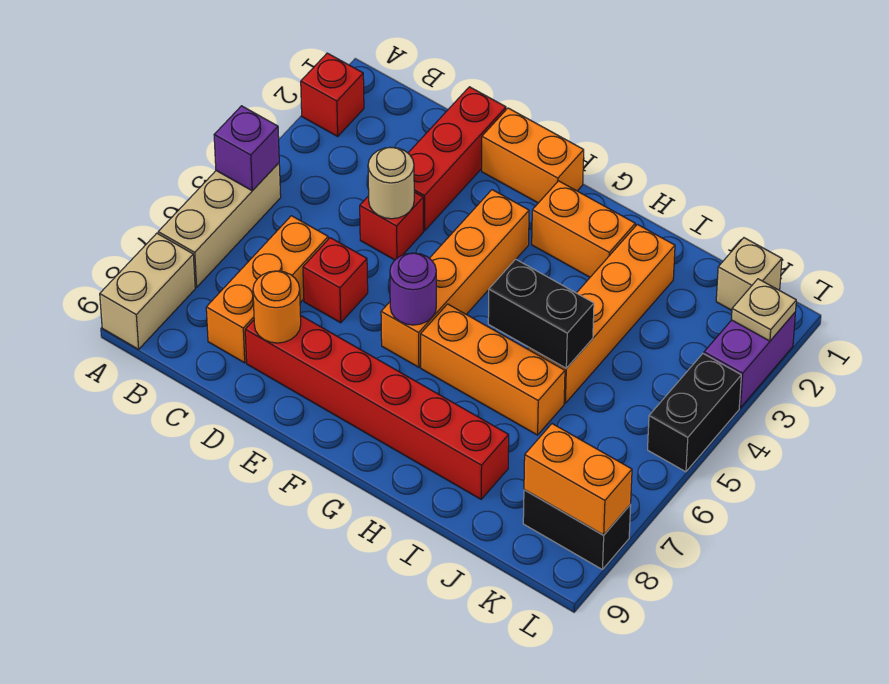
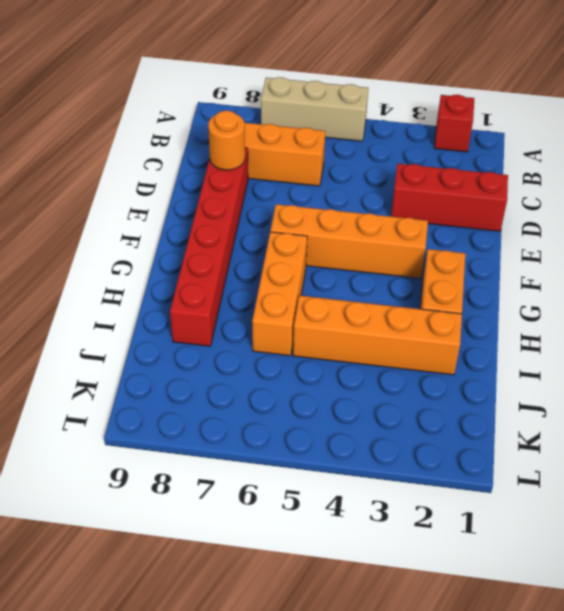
none -> tan brick A8:A9 level 1
none -> red brick D4 level 1
none -> red brick D6 level 1

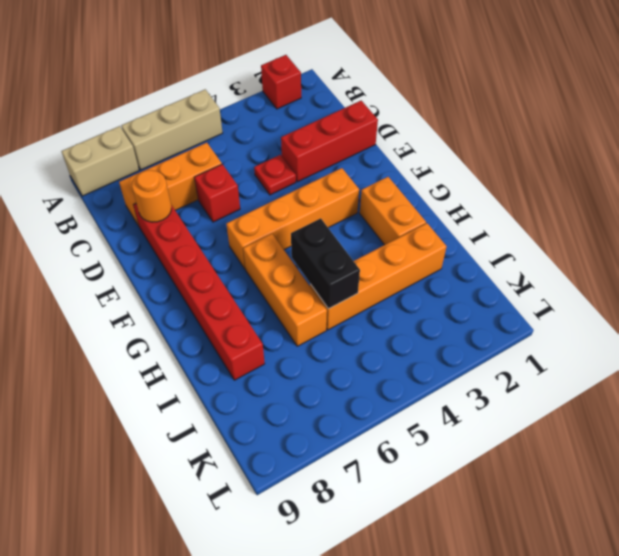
red plate D4 level 1 -> red brick D4 level 1
none -> orange brick E1:F1 level 1
none -> tan brick K1 level 1
none -> black brick K8:L8 level 1

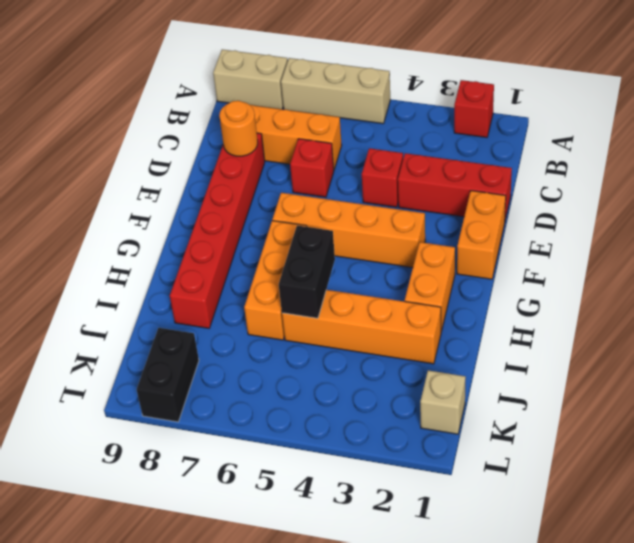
none -> purple brick L2:L3 level 1
none -> black brick L4:L5 level 1
none -> purple brick A5 level 2

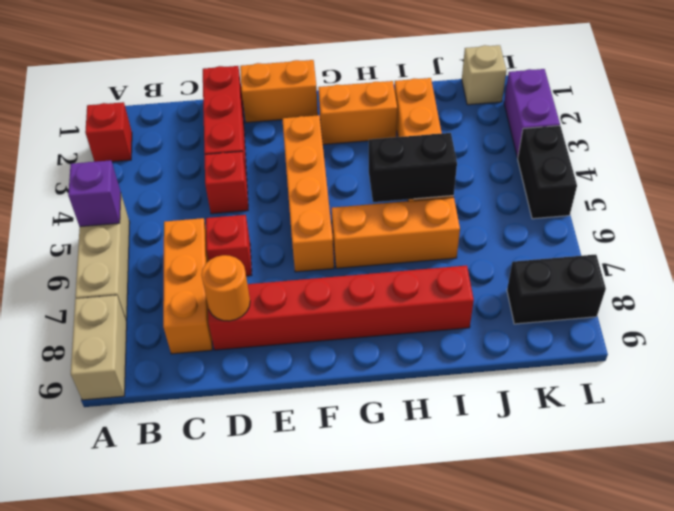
none -> tan round brick D4 level 2
none -> purple round brick F6 level 2
none -> orange brick K8:L8 level 2

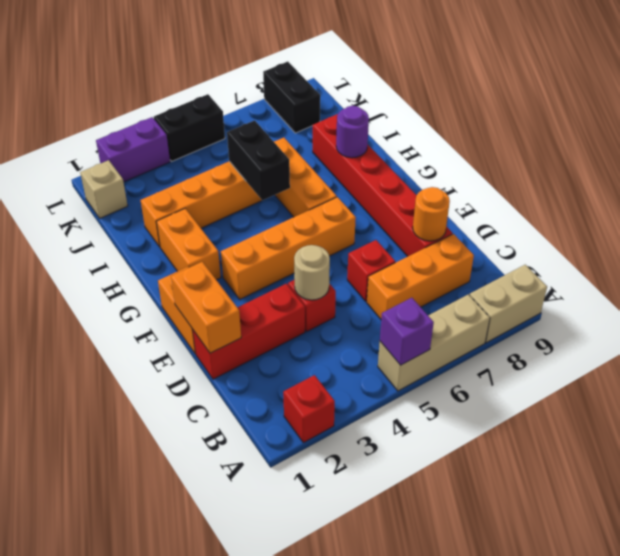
orange brick D1:E1 level 2 -> orange brick K8:L8 level 2
purple round brick H8 level 2 -> purple round brick F6 level 2
none -> tan plate L2 level 2

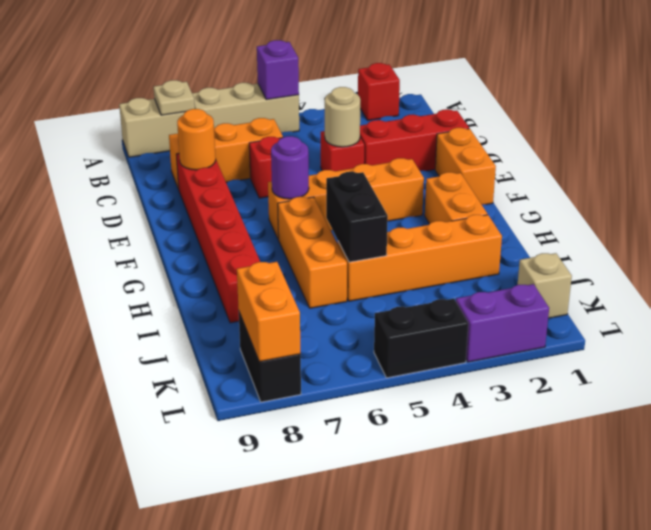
tan plate A8 level 2 -> tan plate L2 level 2

